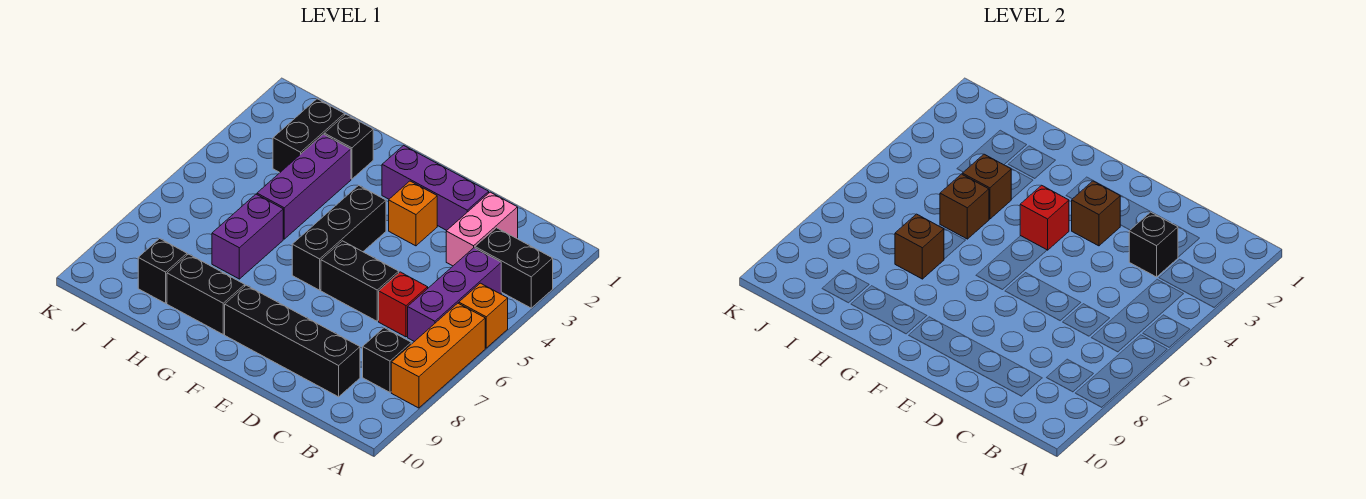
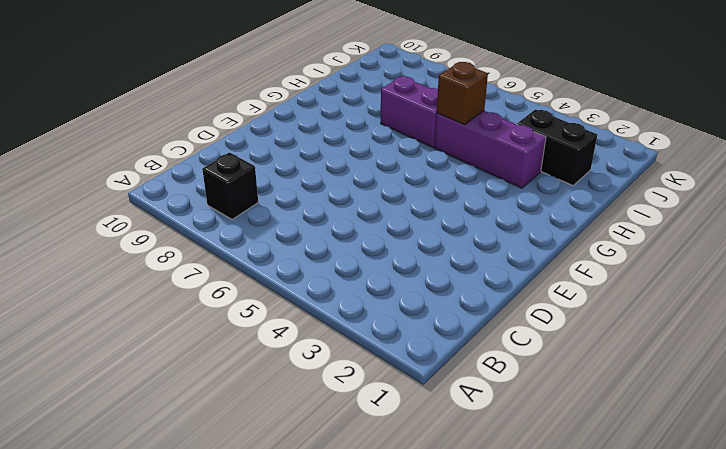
none -> black brick A3:B3 level 1
none -> orange brick A5 level 1
none -> orange brick A6:A8 level 1

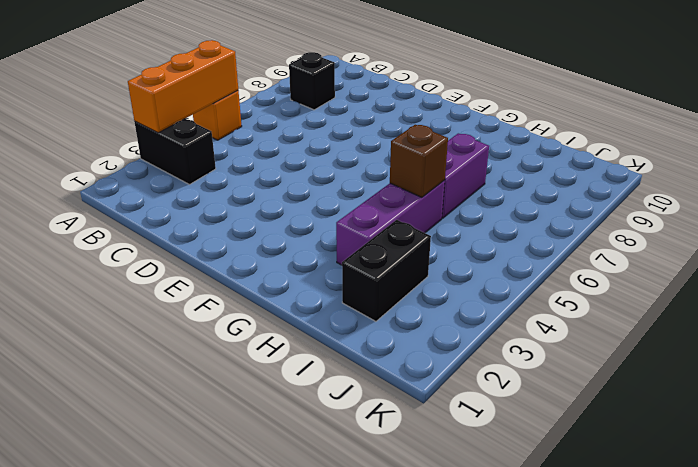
orange brick A3:A5 level 2 -> orange brick A6:A8 level 1
none -> purple brick B4:B6 level 1
none -> pink brick C2:C3 level 1
none -> red brick C6 level 1

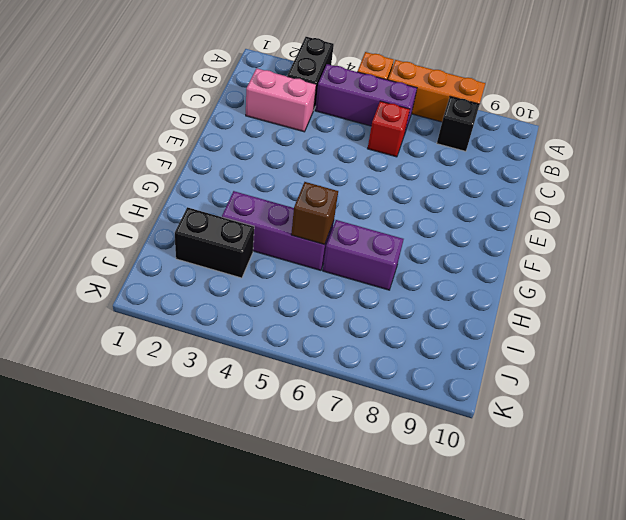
none -> black brick C9:F9 level 1
none -> purple brick D2:F2 level 1
none -> black brick D6:E6 level 1

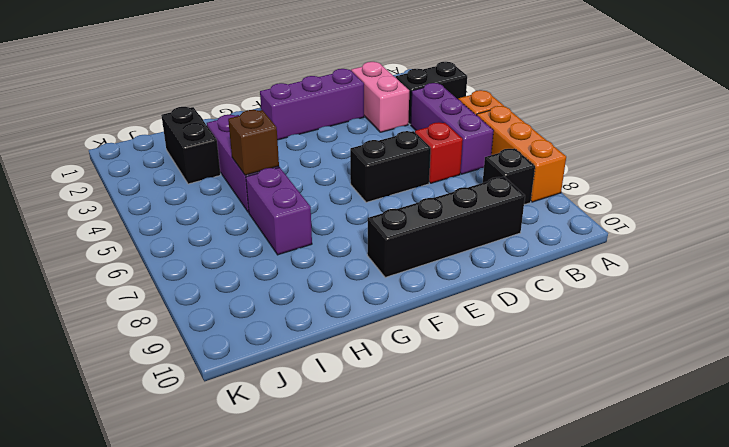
none -> orange brick E3 level 1
none -> black brick F4:F6 level 1
none -> black brick G9:H9 level 1

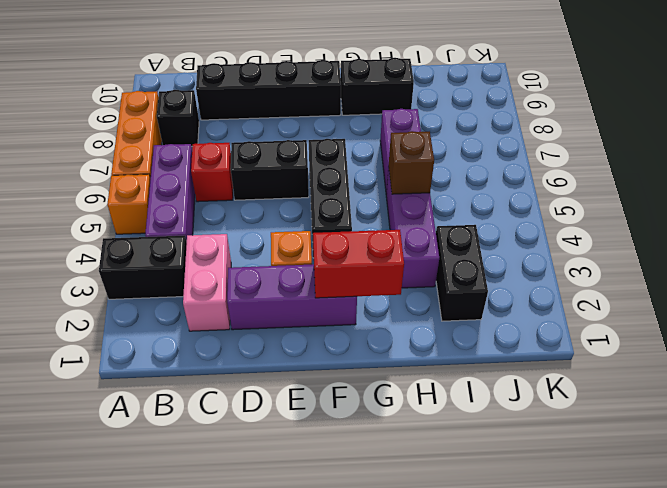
red brick F2:G2 level 2 -> none
none -> black brick H2 level 1
none -> black brick I9 level 1
none -> black brick C3 level 2

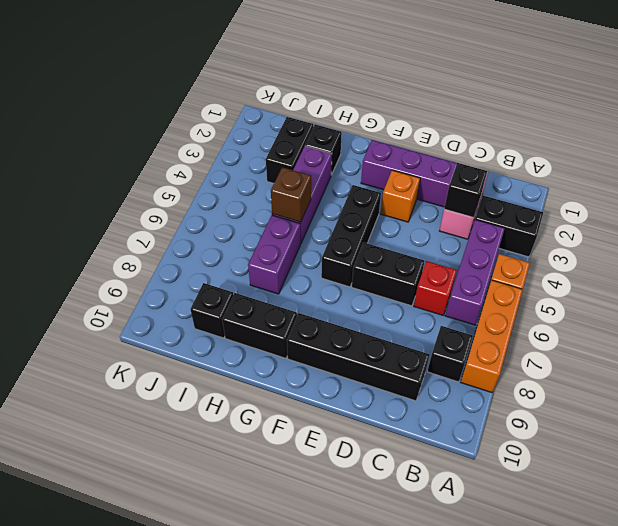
none -> brown brick E3 level 2
none -> red brick F4 level 2
none -> brown brick H4 level 2

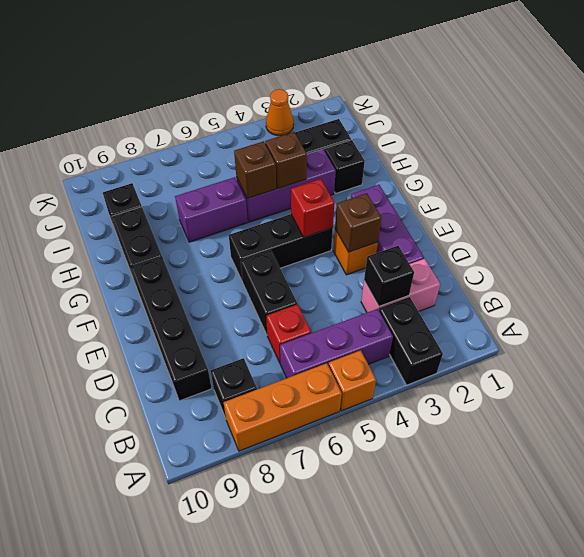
orange cone K3 level 1 -> none
none -> brown brick H7 level 2

